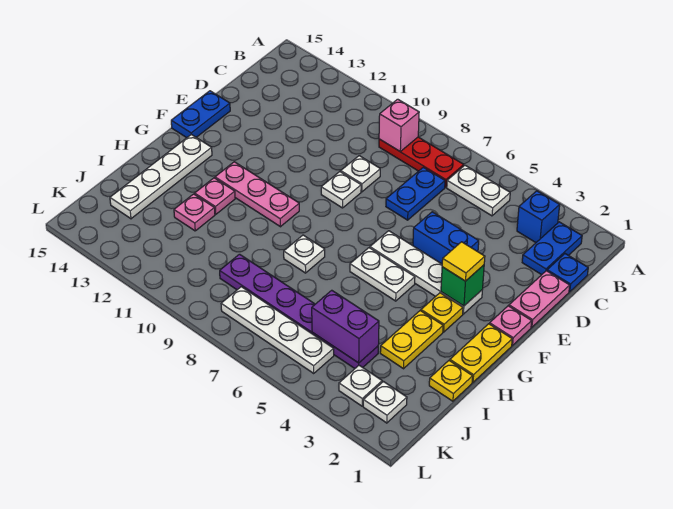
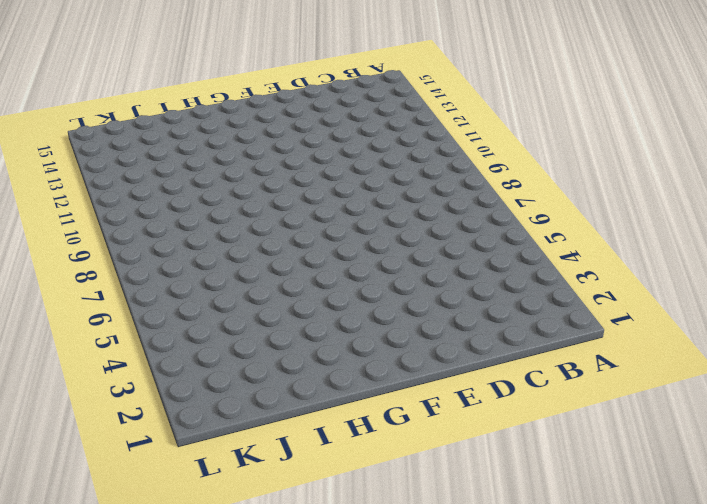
none -> blue plate B2:C2 level 1
none -> blue brick B3 level 1
none -> white plate B5:B6 level 1
none -> red plate B7:B9 level 1

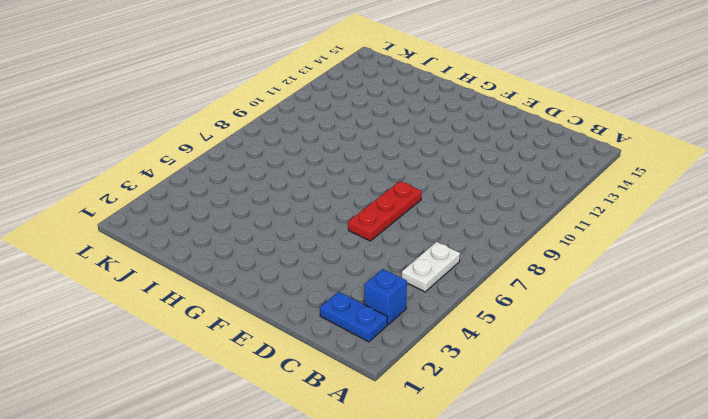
red plate E6:E8 level 1 -> red plate B7:B9 level 1
none -> blue plate C1 level 1
none -> blue plate C7:D7 level 1
none -> pink plate D1:E1 level 1
none -> white plate D9 level 1

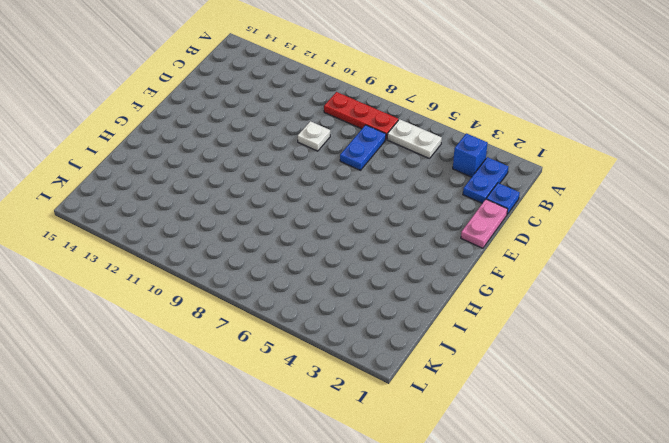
none -> blue brick E4:E5 level 1
none -> white plate E9 level 1
none -> blue plate E15:F15 level 1
none -> pink plate F1 level 1

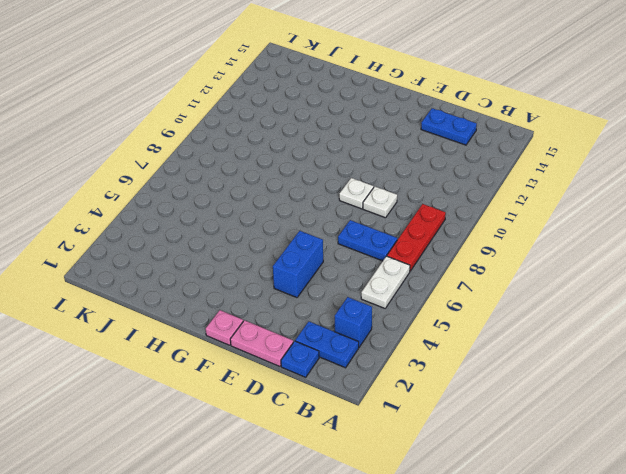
blue plate C14:D14 level 1 -> blue plate E15:F15 level 1
none -> white plate F3:F6 level 1
none -> yellow plate G1:H1 level 1
none -> yellow plate G3 level 1
none -> white plate G5:G6 level 1

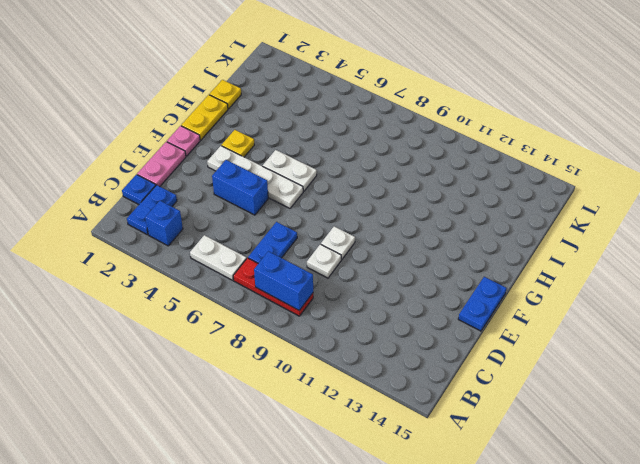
blue brick B8:B9 level 2 -> pink brick B9 level 2
none -> pink plate G10:G12 level 1
none -> white plate G14:J14 level 1
none -> yellow plate H3:I3 level 1
none -> white plate H8 level 1

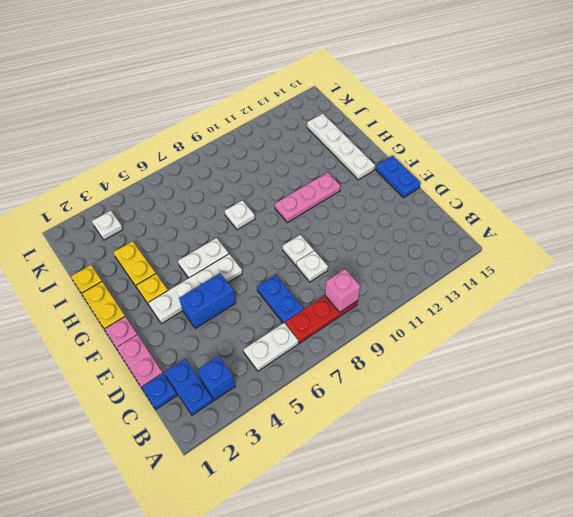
none -> pink plate H12 level 1
none -> pink plate I12 level 1
none -> purple plate J4:J9 level 1
none -> white plate K2 level 1

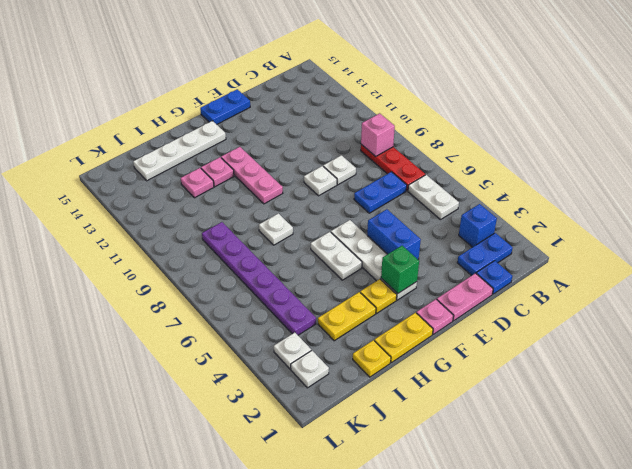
none -> white plate K5:K8 level 1
none -> purple brick J4:J5 level 2
none -> yellow tile F3 level 3

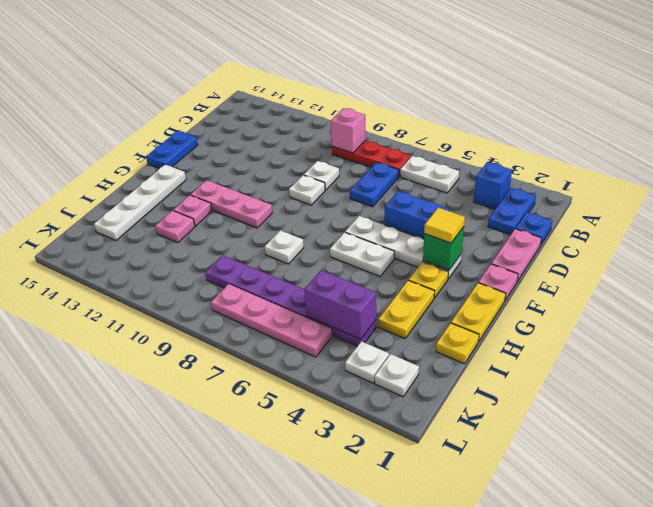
pink plate K5:K8 level 1 -> white plate K5:K8 level 1

